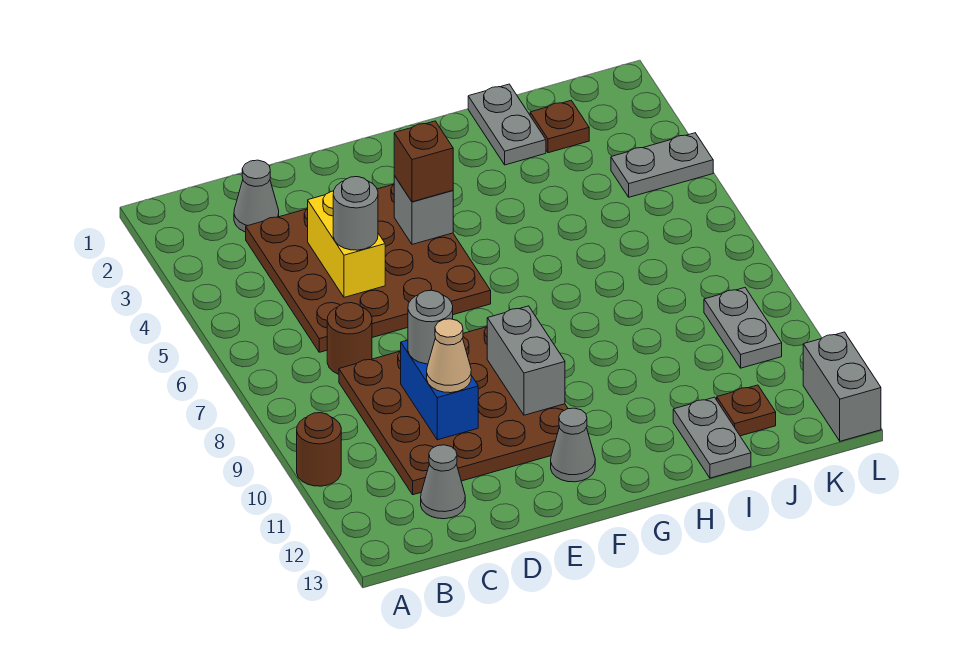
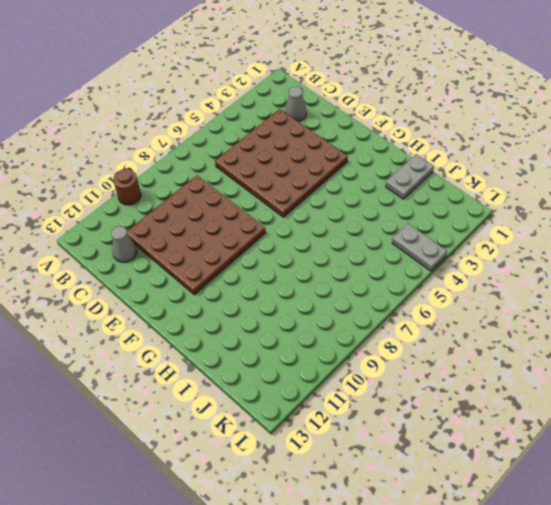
none -> brown round brick C7 level 1
none -> grey cone F12 level 1
none -> grey plate I12:I13 level 1

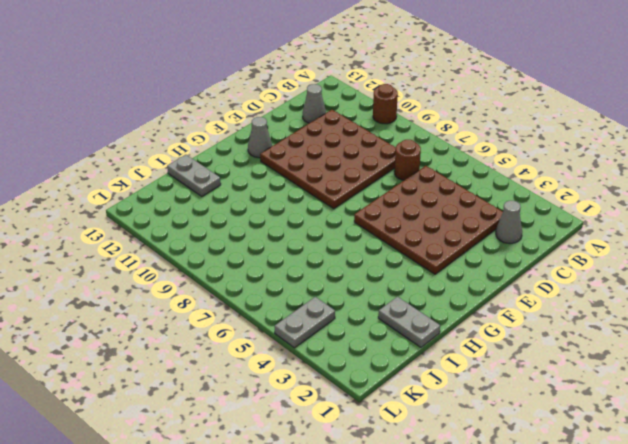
none -> brown plate J2 level 1
none -> brown plate J12 level 1
none -> grey plate K9:K10 level 1

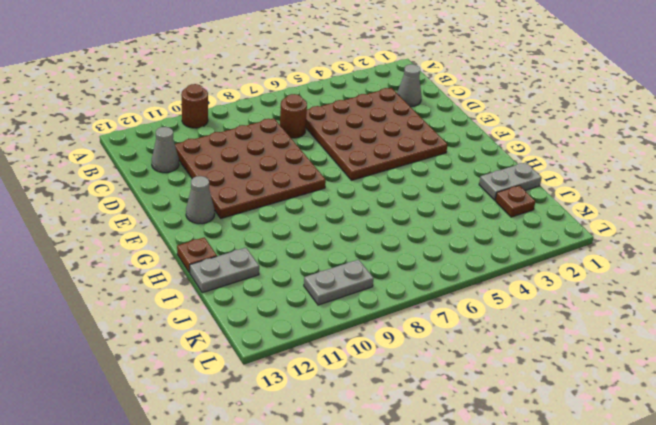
brown plate H13 level 1 -> brown plate J12 level 1
none -> grey plate K4:L4 level 1
none -> grey brick L12:L13 level 1
none -> yellow brick D4:D5 level 2

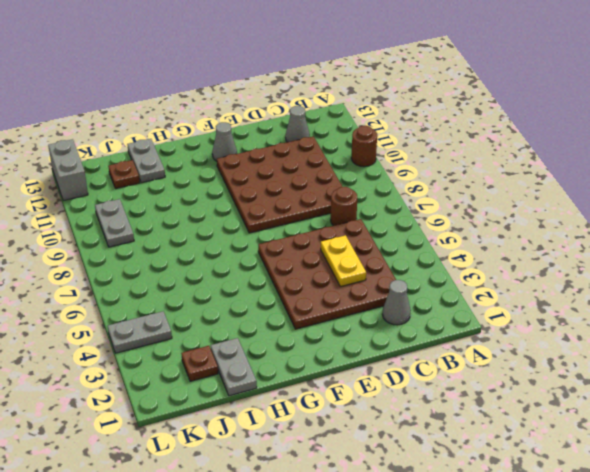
yellow plate D4:D5 level 2 -> yellow brick D4:D5 level 2
none -> blue brick D9:D10 level 2
none -> grey brick F4 level 2
none -> grey brick F9:F10 level 2

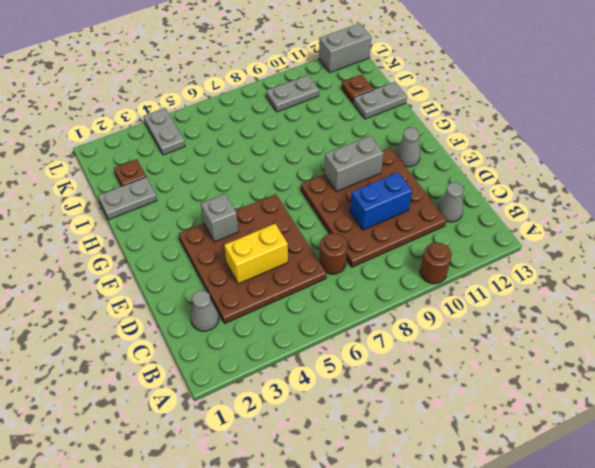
none -> grey round brick D5 level 3
none -> grey round brick D9 level 3
none -> tan cone D10 level 3

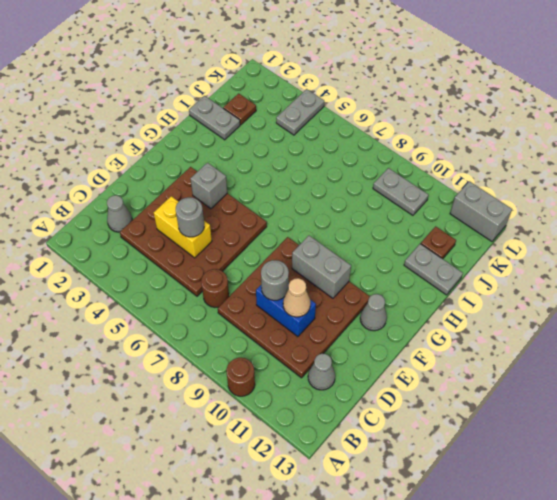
none -> brown brick F4 level 3

